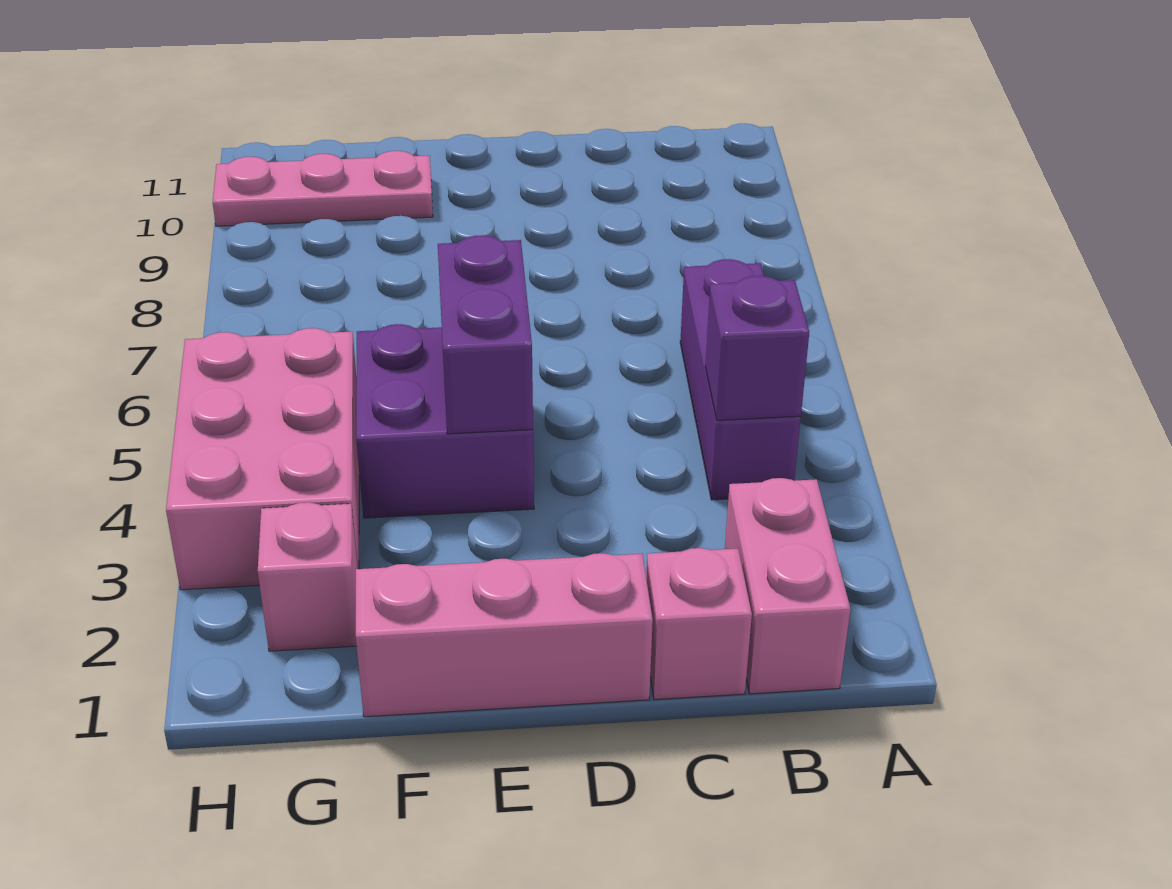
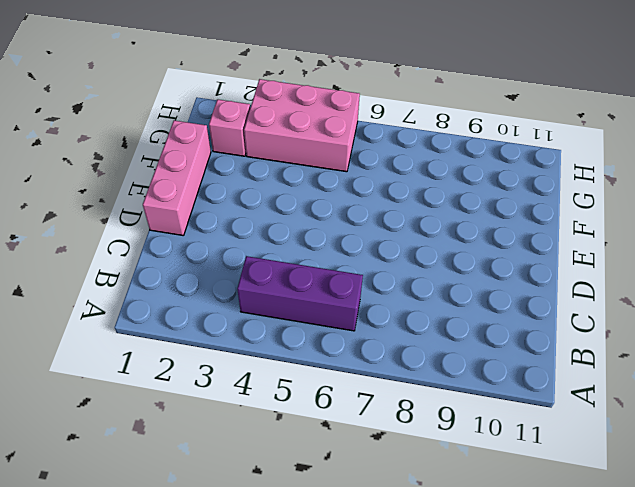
none -> pink brick B1:B2 level 1
none -> pink brick C1 level 1

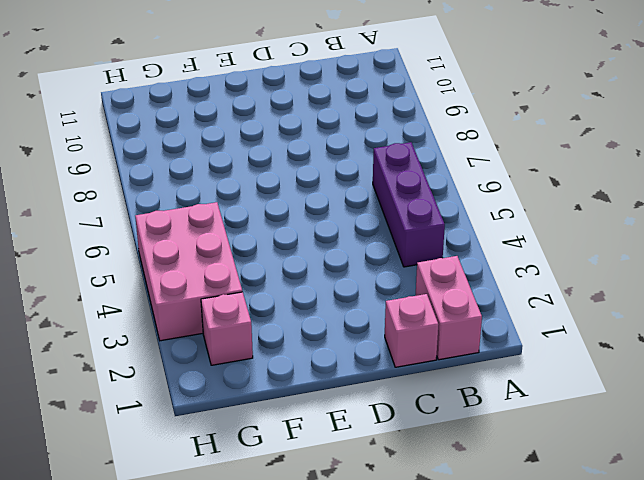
none -> pink brick D1:F1 level 1
none -> purple brick E4:F5 level 1

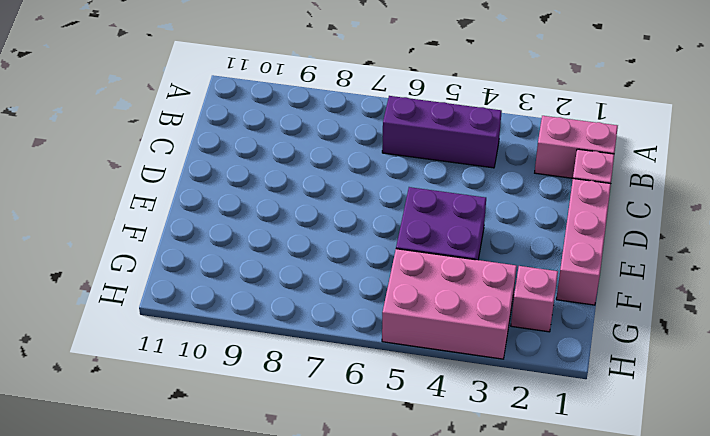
none -> pink plate F10:H10 level 1
none -> purple brick B4 level 2

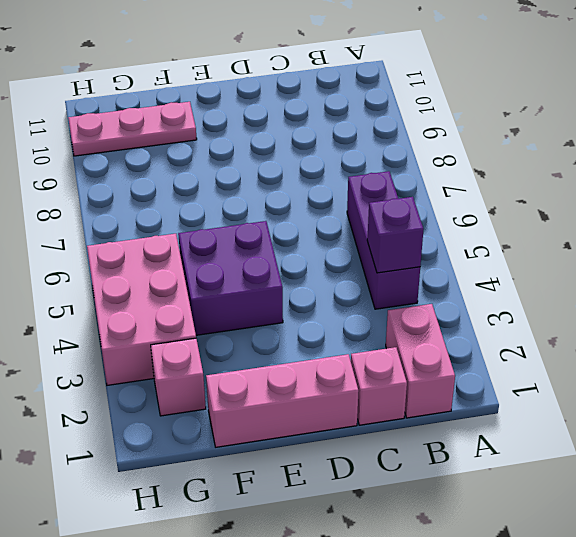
none -> purple brick E4:E5 level 2

